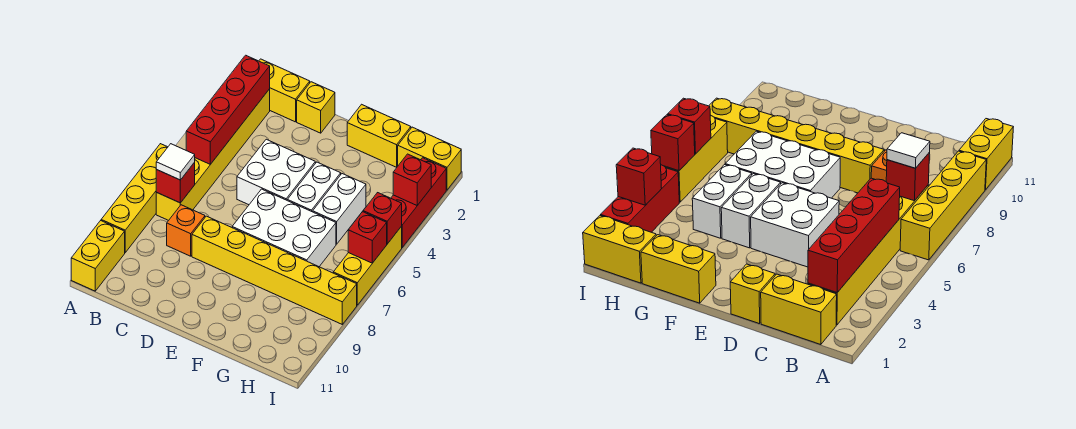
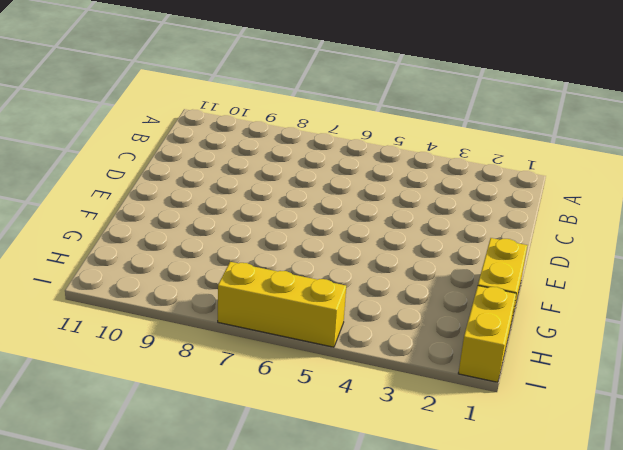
none -> yellow brick A6:A9 level 1
none -> yellow brick A10:A11 level 1
none -> yellow brick B1:C1 level 1

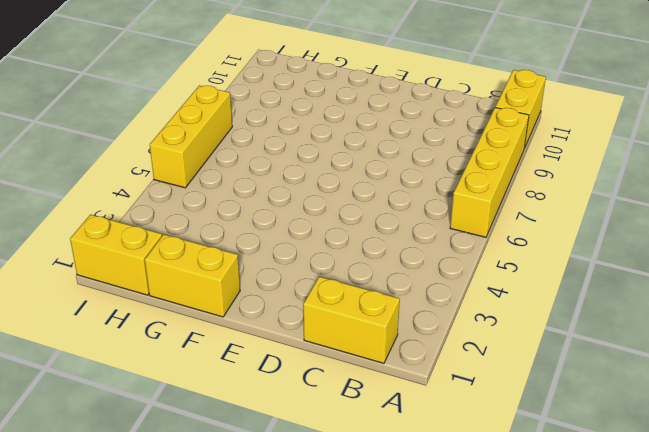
none -> yellow brick B2:B7 level 1
none -> orange brick C8 level 1
none -> yellow brick D1 level 1

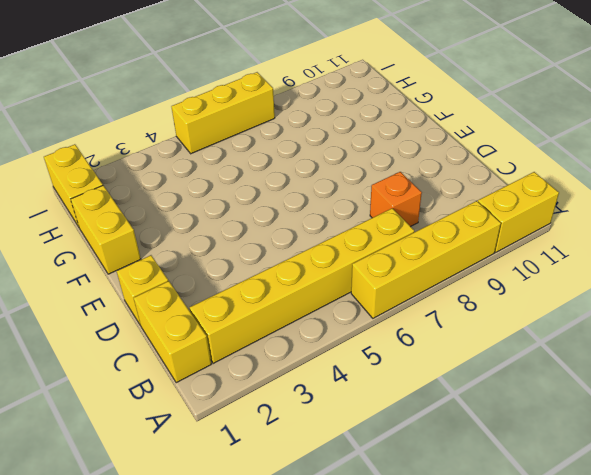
none -> white brick D4:E5 level 1
none -> yellow brick D8:I8 level 1
none -> white brick E6:G7 level 1

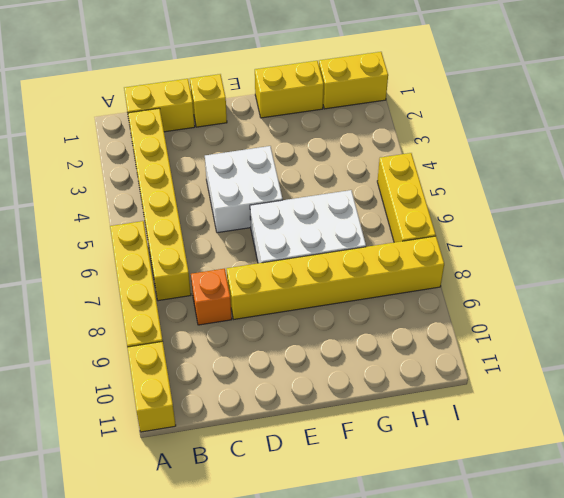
none -> white brick F4:F5 level 1
none -> white brick G4:G5 level 1
none -> red brick I2:I4 level 1

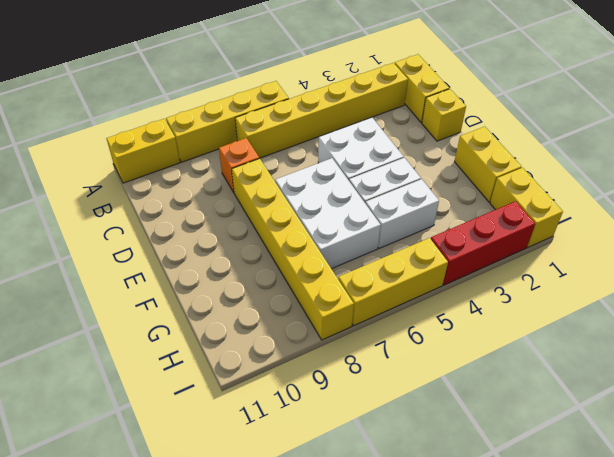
none -> red brick B2:B5 level 2
none -> red brick B7 level 2
none -> red brick I3 level 2

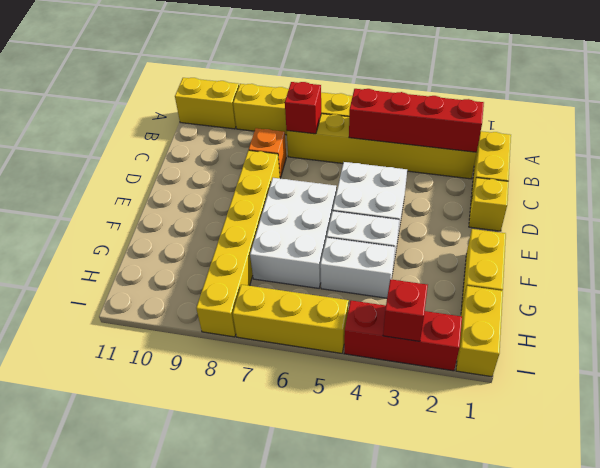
none -> red brick I5 level 2
none -> red brick I6 level 2
none -> white tile B7 level 3

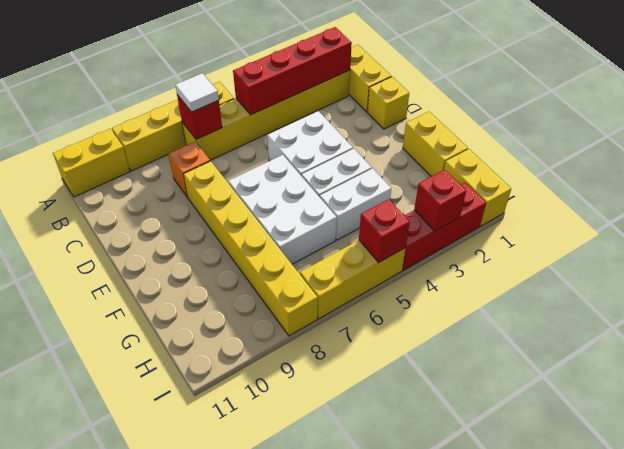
none -> red brick I6 level 2

